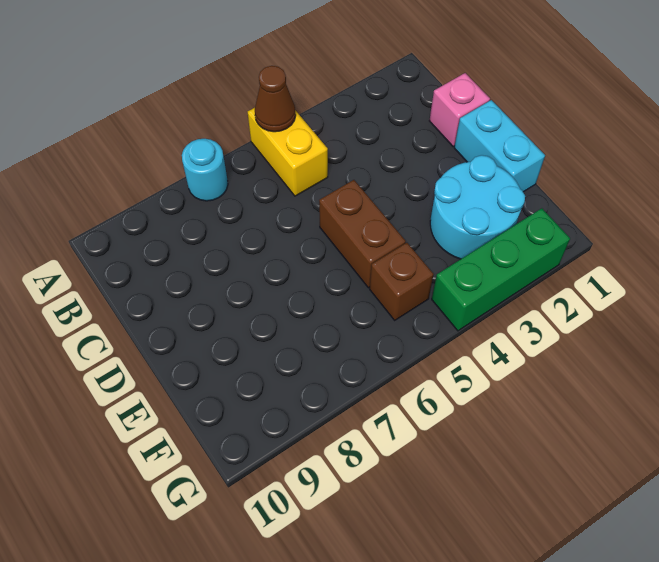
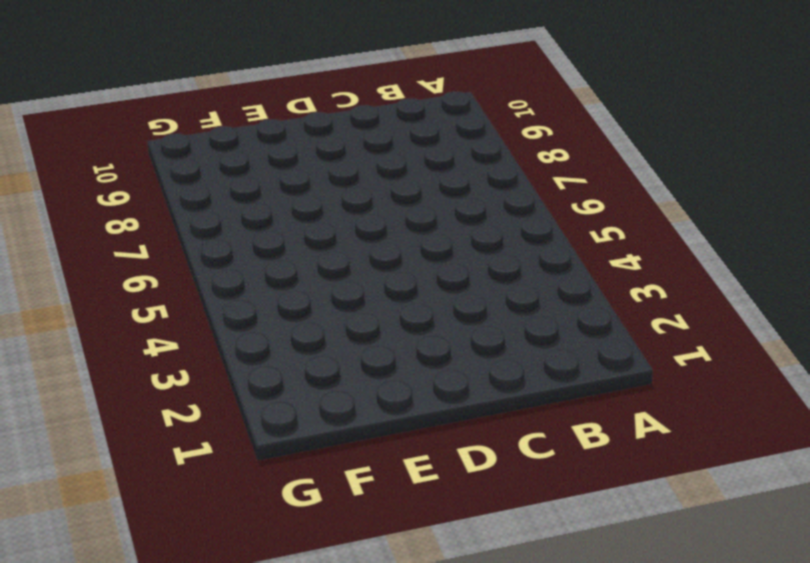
none -> yellow brick A5:B5 level 1
none -> cyan round brick A7 level 1

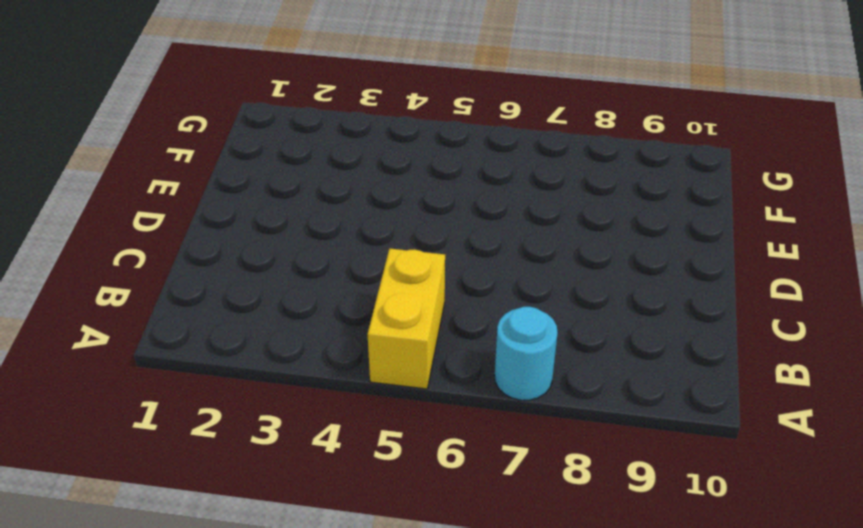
none -> pink brick C1 level 1
none -> cyan brick D1:E1 level 1

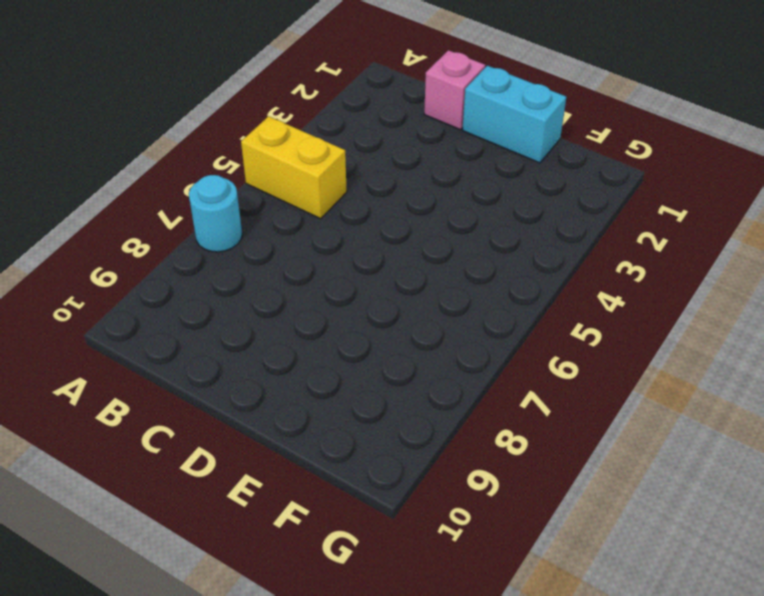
none -> brown brick D5:E5 level 1
none -> cyan round brick E2:F3 level 1

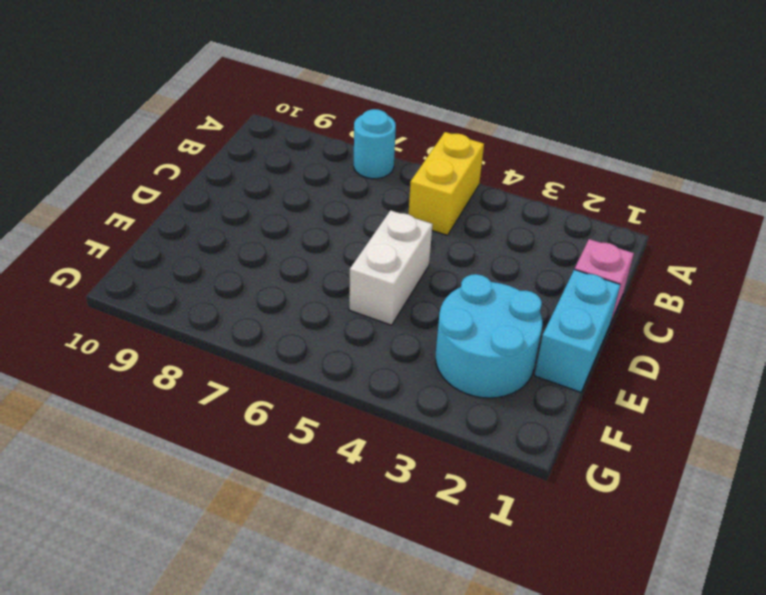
white brick D5:E5 level 1 -> brown brick D5:E5 level 1
none -> brown brick F5 level 1
none -> green brick G2:G4 level 1

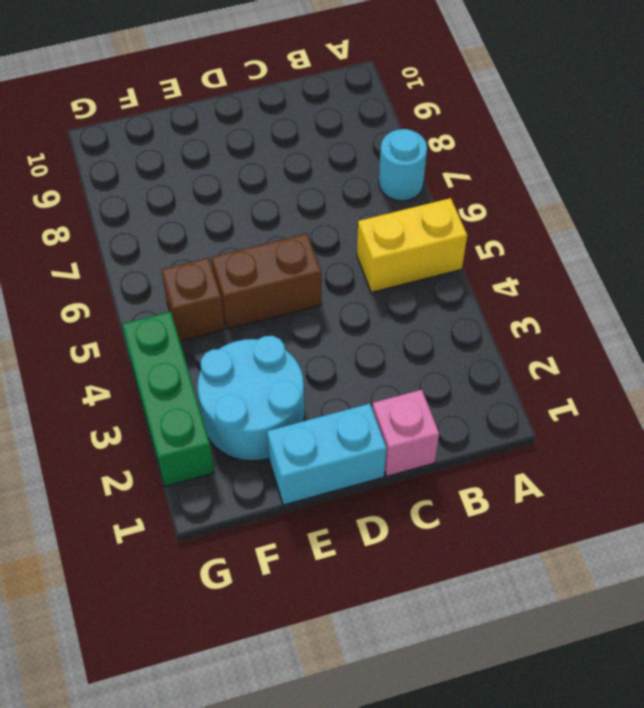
none -> brown cone A5 level 2

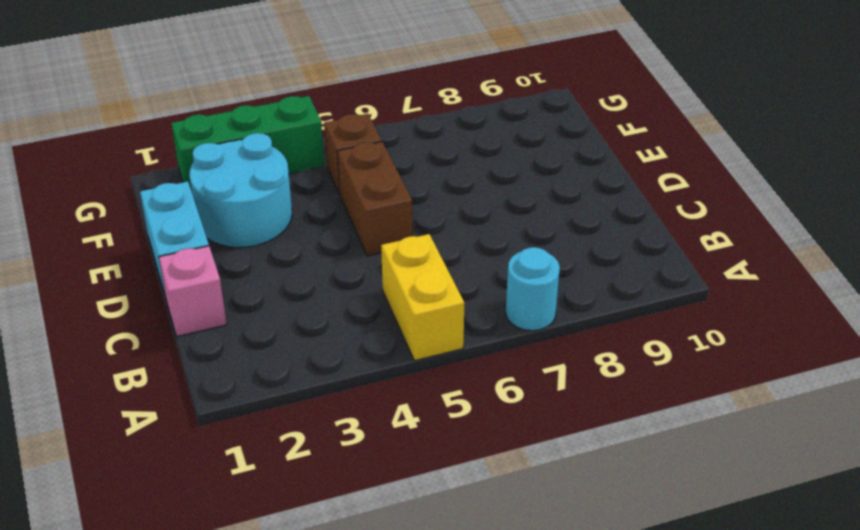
none -> brown cone A5 level 2

